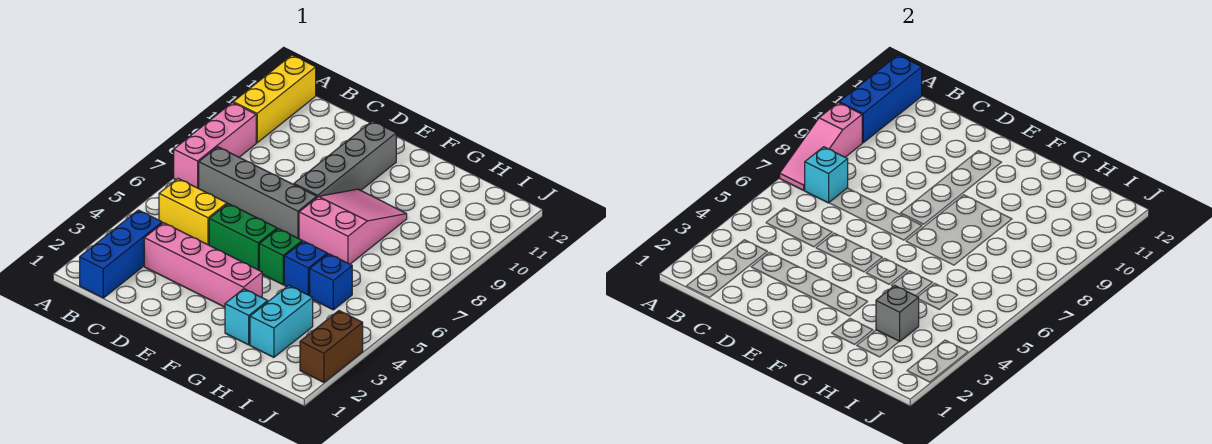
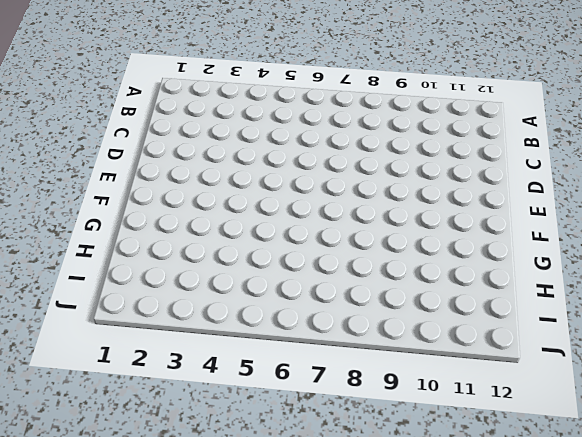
none -> pink brick A7:A9 level 1
none -> yellow brick A10:A12 level 1
none -> blue brick B1:B3 level 1

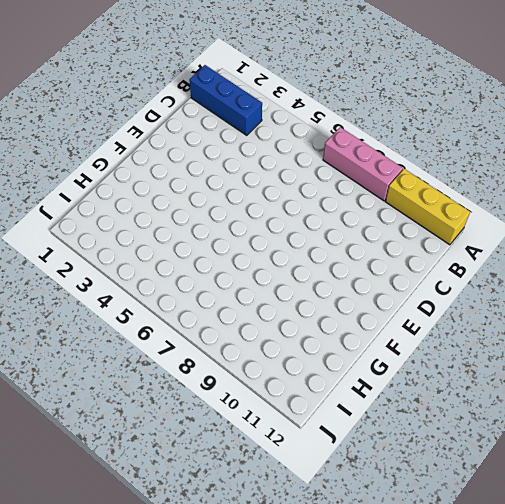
none -> yellow brick B5:C5 level 1
none -> grey brick B7:E7 level 1
none -> pink brick C3:F3 level 1

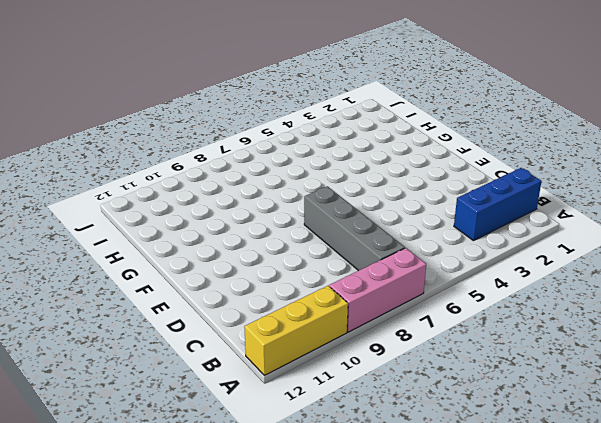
none -> yellow brick B5:C5 level 1
none -> pink brick C3:F3 level 1
none -> green brick D5:E5 level 1

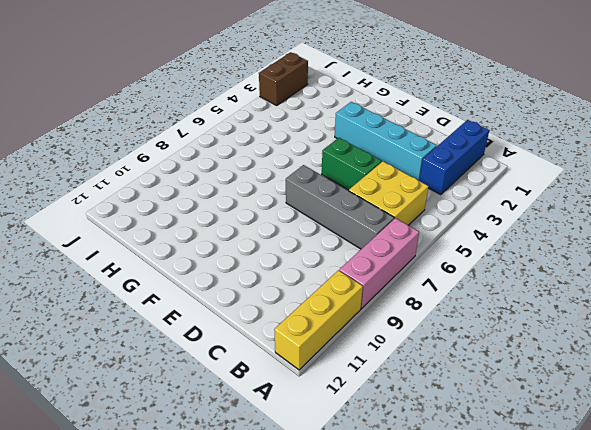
yellow brick B5:C6 level 1 -> yellow brick B5:C5 level 1
cyan brick C3:F3 level 1 -> pink brick C3:F3 level 1
none -> grey brick E8:E11 level 1
none -> green brick F5 level 1
none -> pink slope F7:G9 level 1 top 7

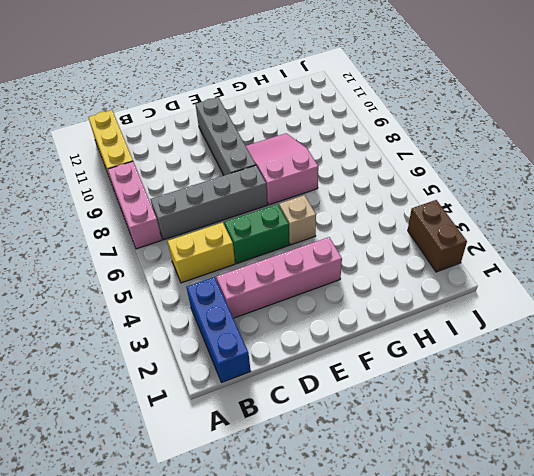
tan brick F5 level 1 -> green brick F5 level 1
none -> cyan brick G2 level 1
none -> blue brick G5 level 1
none -> cyan brick H2:H3 level 1

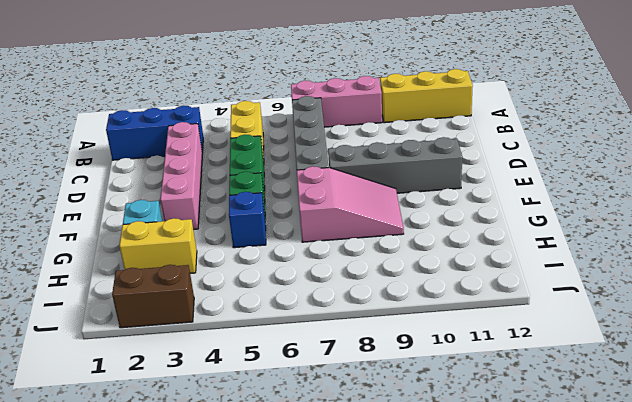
yellow brick H2:H3 level 1 -> cyan brick H2:H3 level 1
none -> blue brick H5 level 1
none -> pink slope A7:A9 level 2 top 9
none -> blue brick A10:A12 level 2

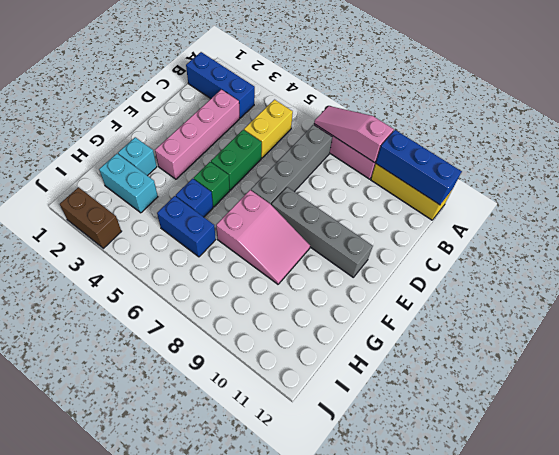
blue brick H5:H6 level 1 -> blue brick H5 level 1
none -> cyan brick B7 level 2
none -> grey brick H3 level 2

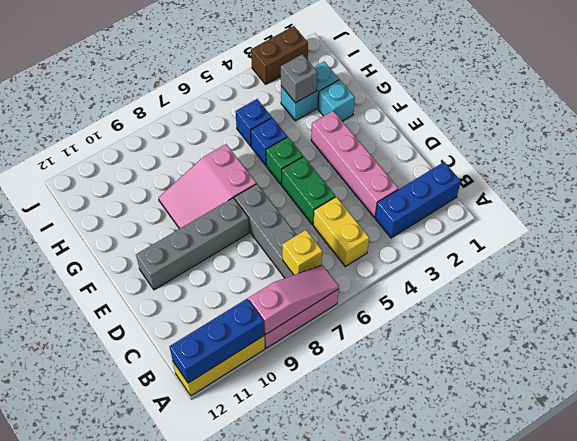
yellow brick B7 level 2 -> cyan brick B7 level 2

